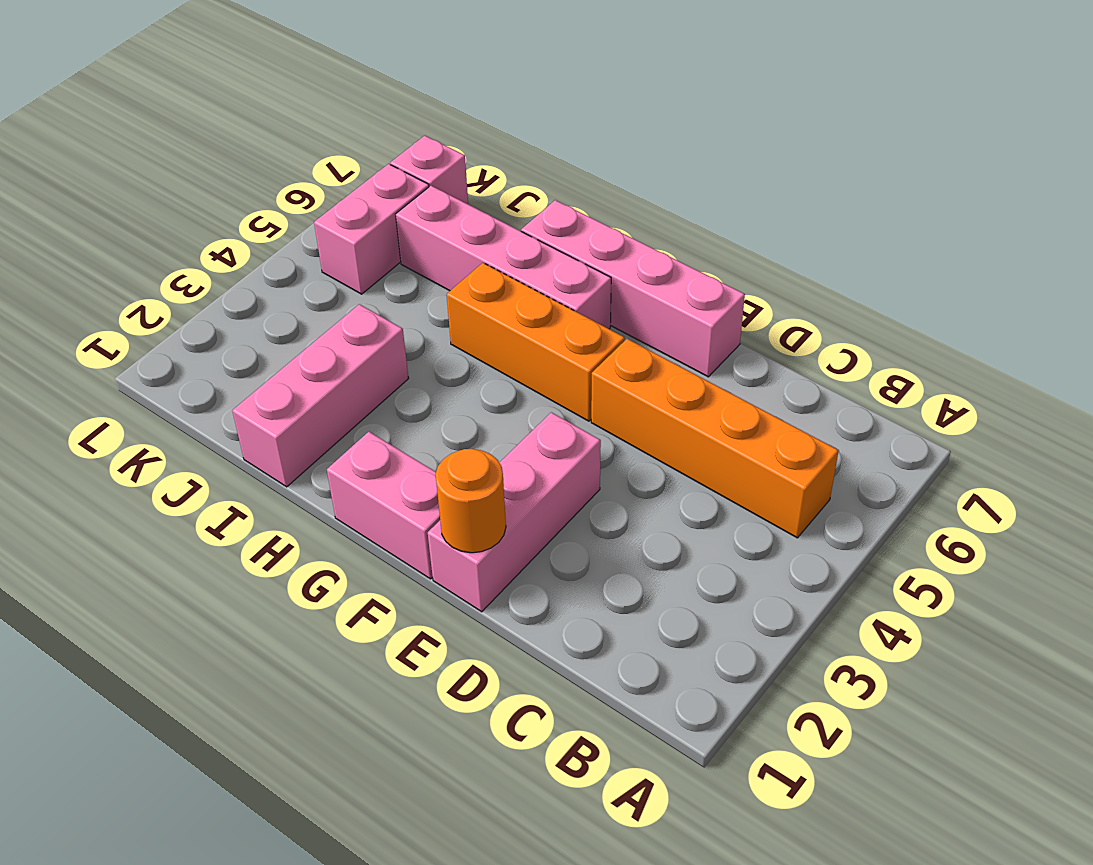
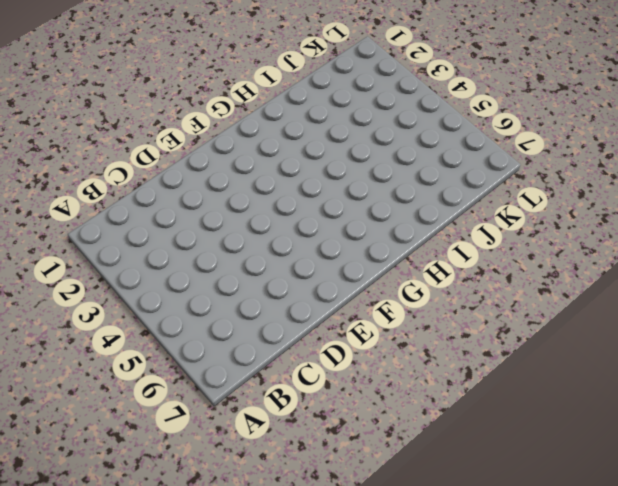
none -> orange brick B5:E5 level 1
none -> pink brick E1:E3 level 1

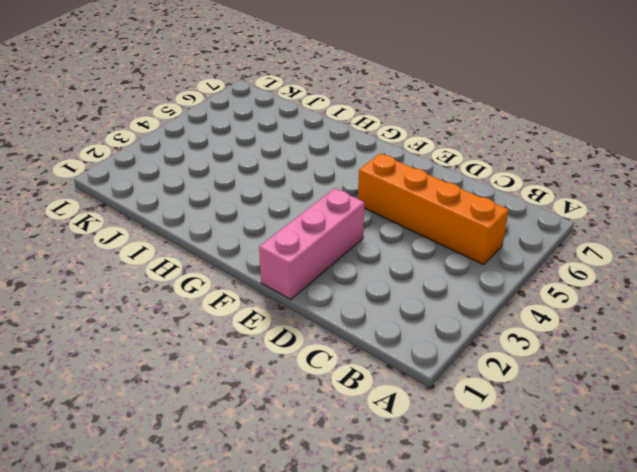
none -> pink brick E7:H7 level 1
none -> pink brick F1:G1 level 1

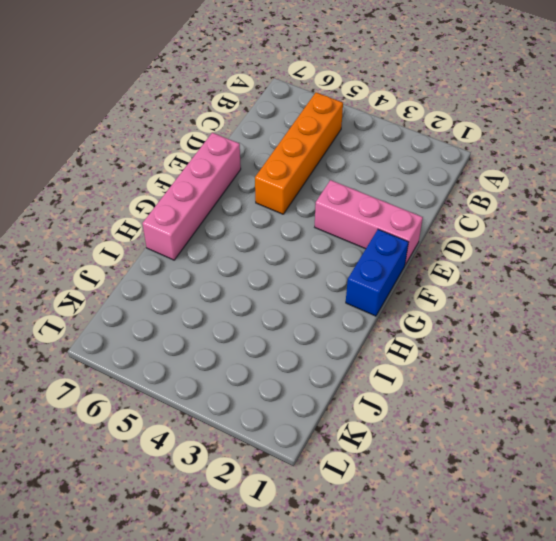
blue brick F1:G1 level 1 -> pink brick F1:G1 level 1
none -> orange brick F5:H5 level 1
none -> pink brick G6:J6 level 1

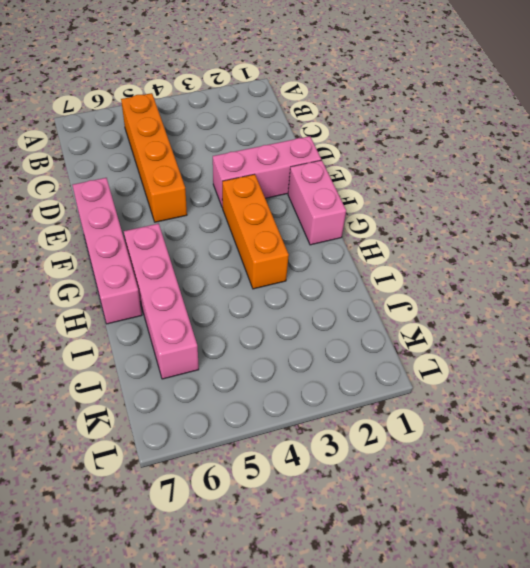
orange brick F3:H3 level 1 -> orange brick F5:H5 level 1
none -> pink brick I1:I3 level 1
none -> pink brick K5:K6 level 1

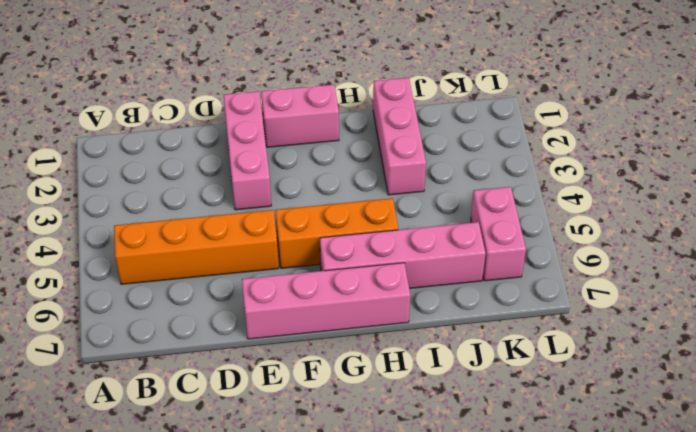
none -> pink brick K7 level 1
none -> orange round brick E1 level 2

